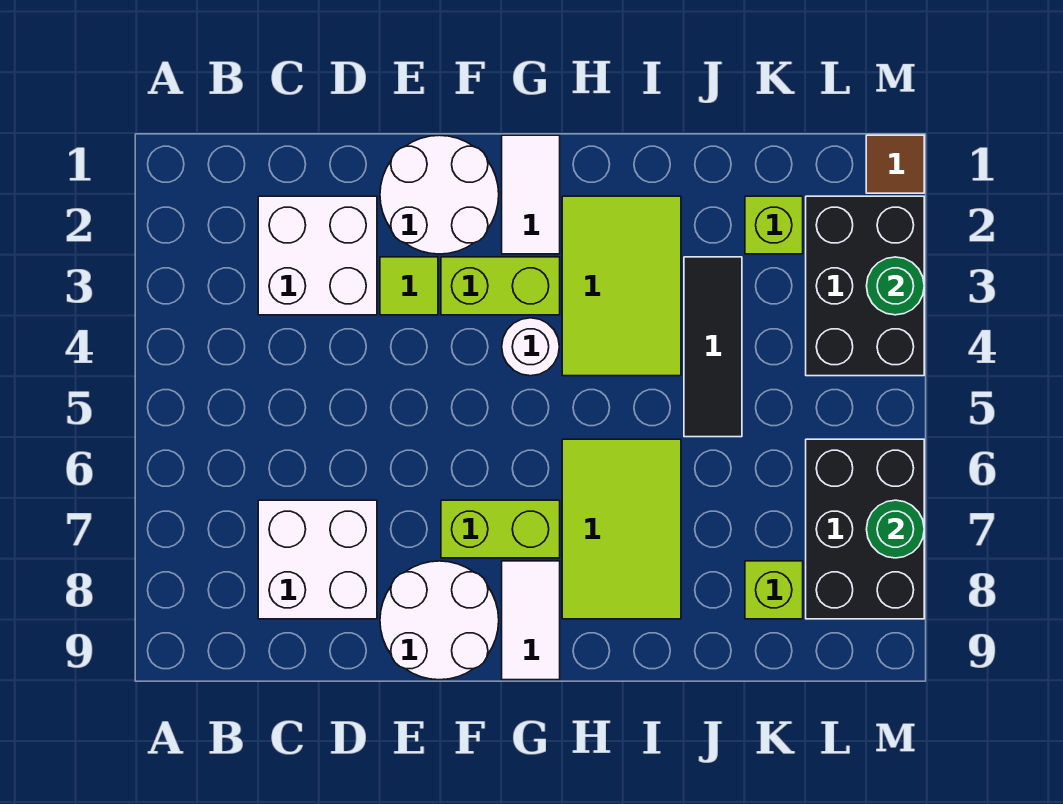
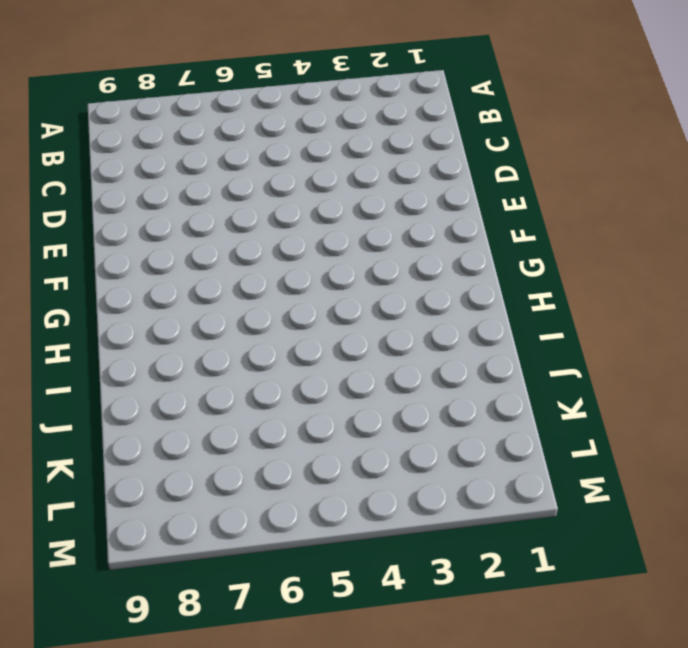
none -> white brick C2:D3 level 1
none -> white brick C7:D8 level 1
none -> white round brick E1:F2 level 1

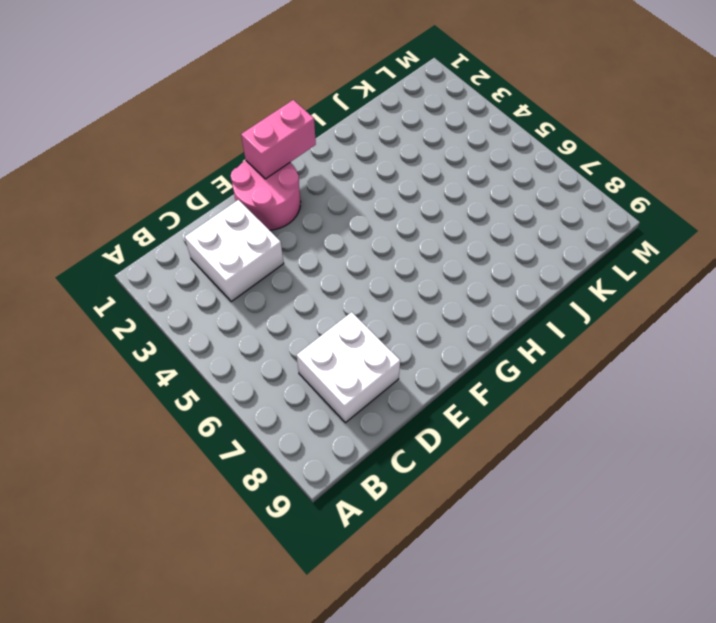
pink round brick E1:F2 level 1 -> white round brick E1:F2 level 1
pink brick F1:G1 level 2 -> none
none -> lime tile E3 level 1
none -> white round brick E8:F9 level 1
none -> lime brick F3:G3 level 1

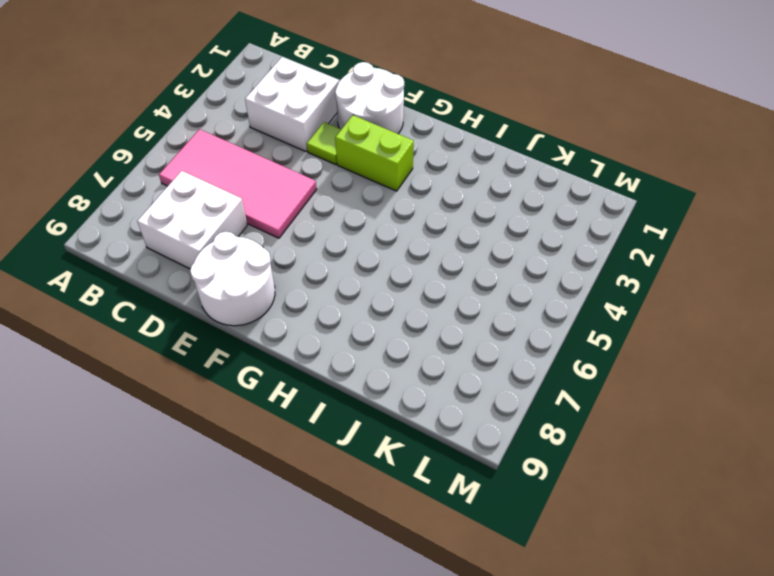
pink tile B5:E6 level 1 -> none
none -> lime brick F7:G7 level 1
none -> white tile G1:G2 level 1
none -> white round brick G4 level 1

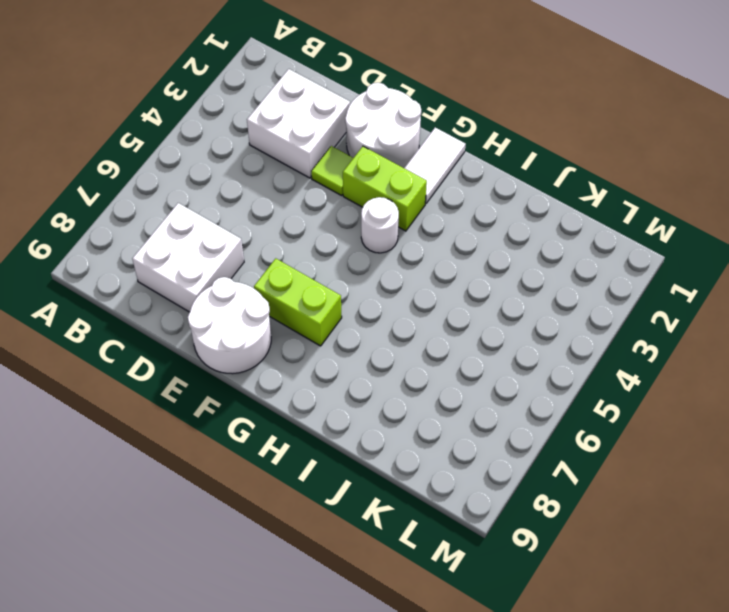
none -> white tile G8:G9 level 1
none -> lime tile H2:I4 level 1
none -> lime tile H6:I8 level 1

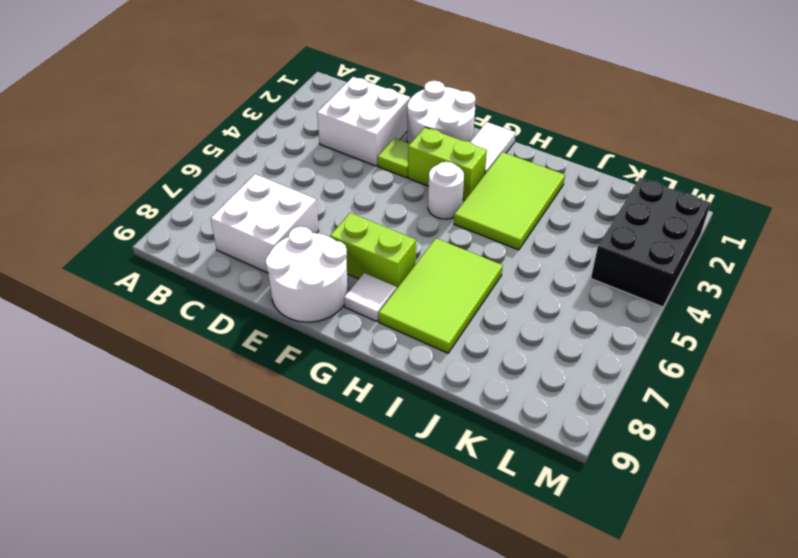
white tile G8 level 1 -> white tile G8:G9 level 1
none -> black tile J3:J5 level 1
none -> lime brick K2 level 1
none -> lime brick K8 level 1

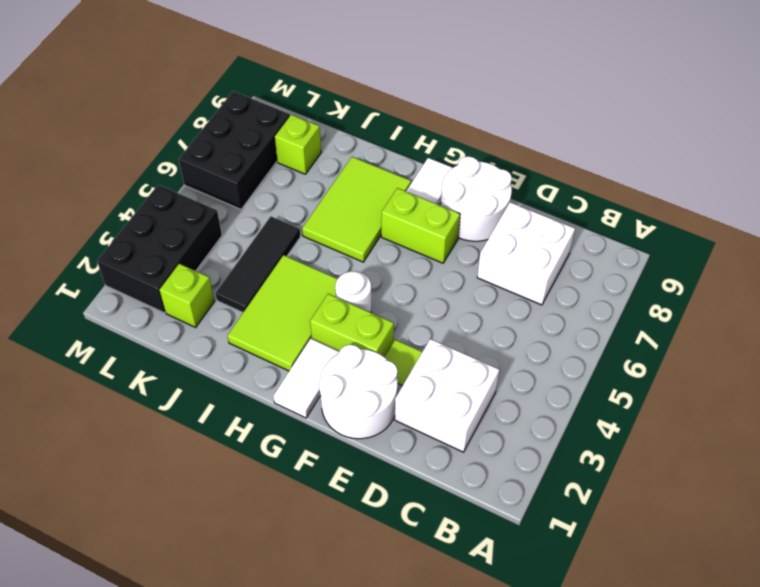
none -> brown tile M1 level 1
none -> green round brick M3 level 2
none -> green round brick M7 level 2

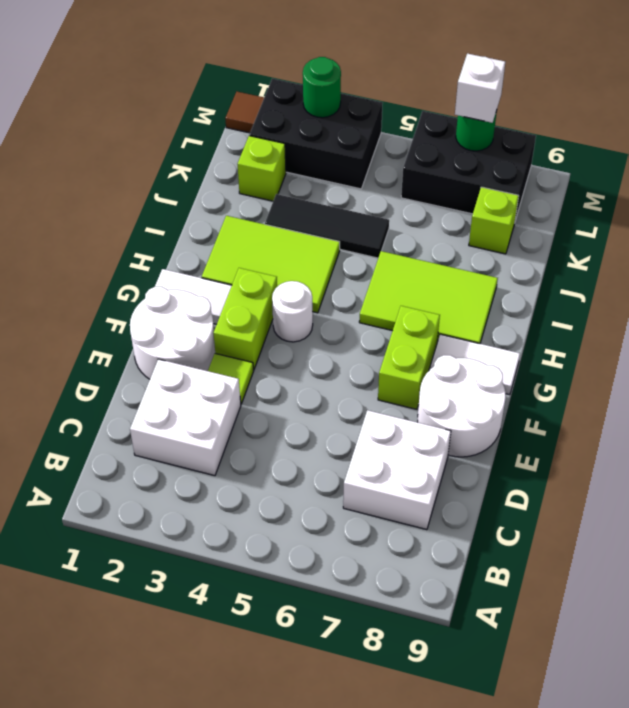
white brick M7 level 3 -> none

